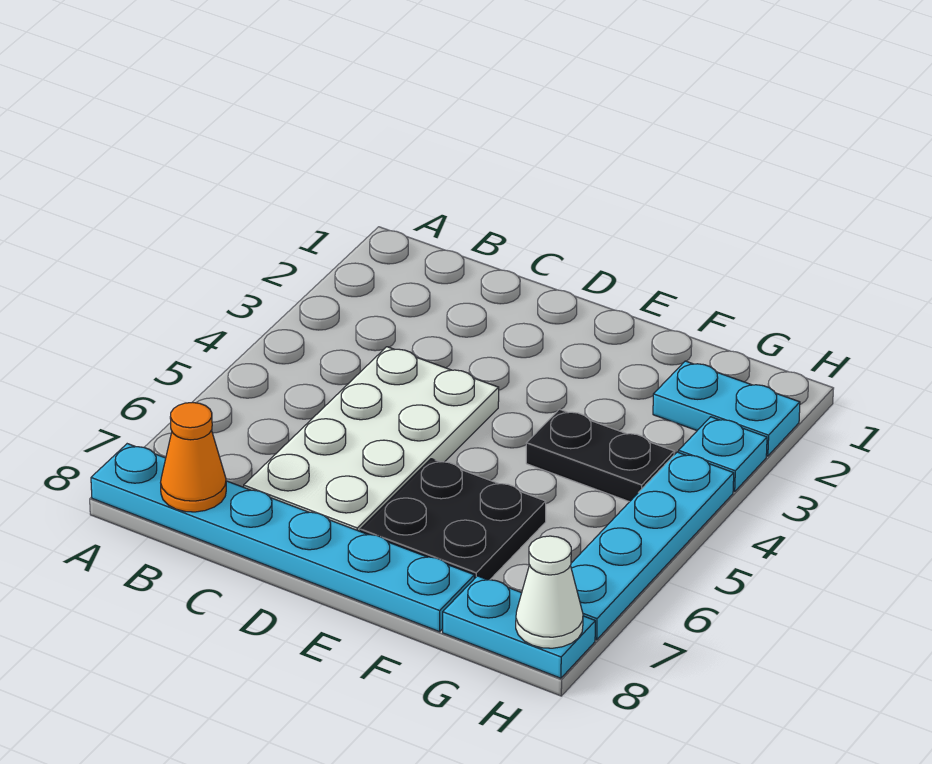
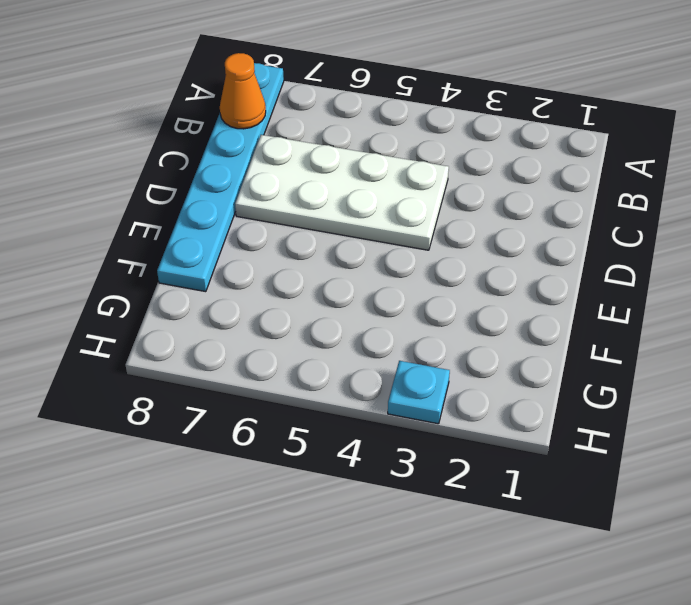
none -> black plate E6:F7 level 1
none -> black plate F4:G4 level 1

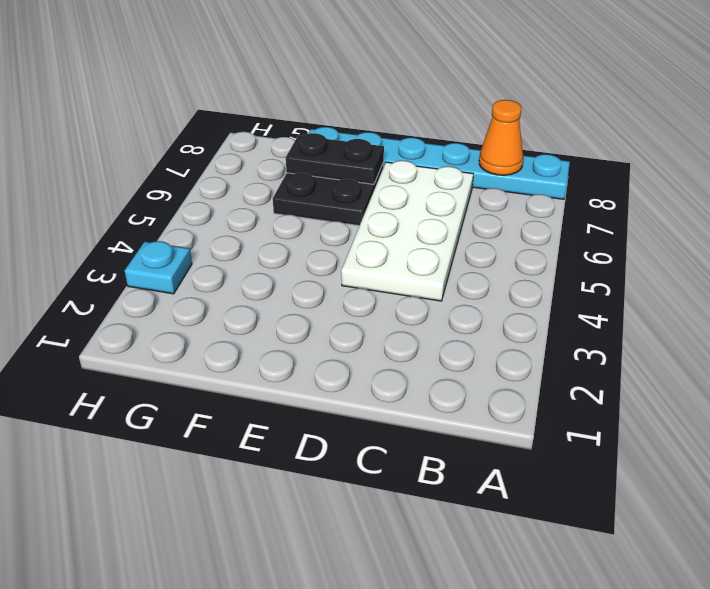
black plate E7:F7 level 2 -> black plate F4:G4 level 1
none -> cyan plate G2:H2 level 1
none -> cyan plate G8:H8 level 1

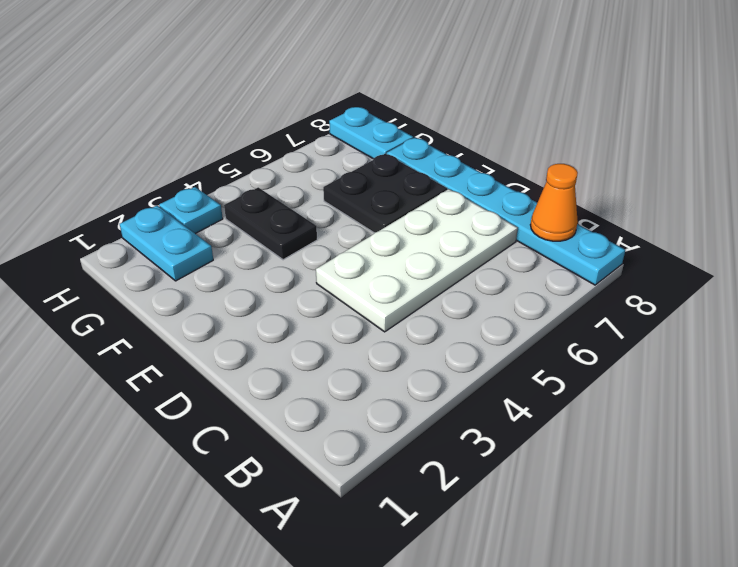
none -> cyan plate H4:H7 level 1
none -> white cone H8 level 2

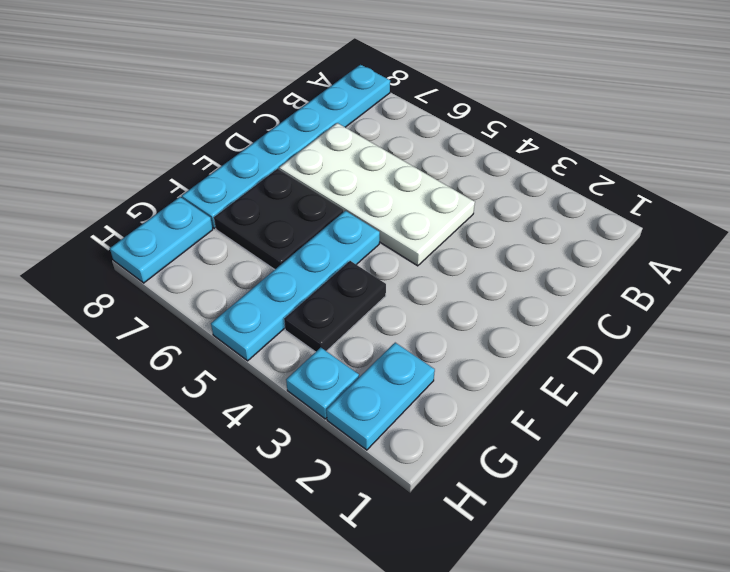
cyan plate E5:H5 level 1 -> cyan plate H4:H7 level 1
none -> orange cone B8 level 2
none -> white cone H8 level 2

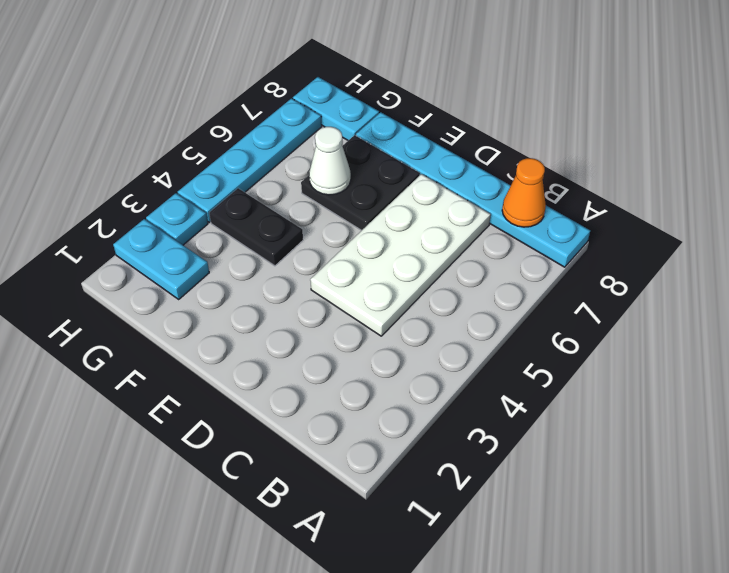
white cone F6 level 2 -> white cone H8 level 2

